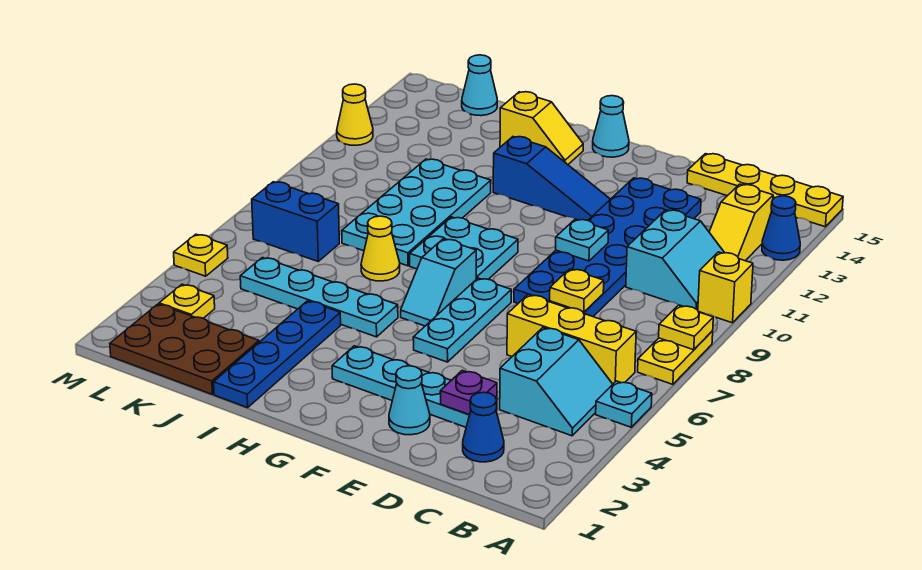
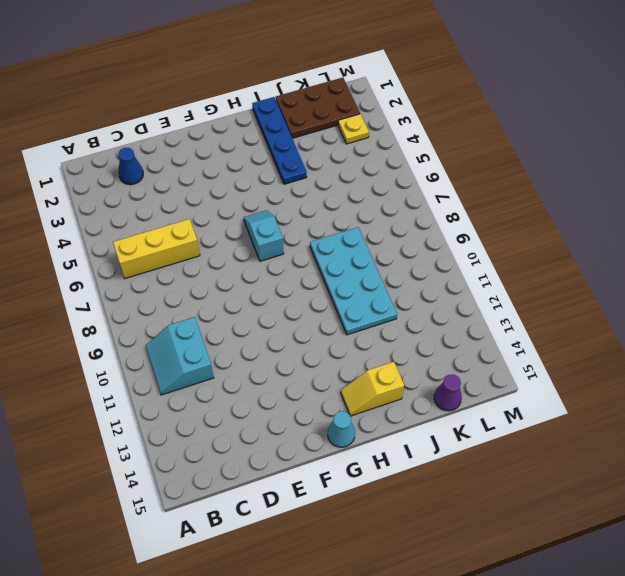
purple cone K15 level 1 -> cyan cone K15 level 1
none -> cyan plate A5 level 1
none -> yellow plate A7:A8 level 1
none -> yellow brick A10 level 1
none -> blue cone A13 level 1

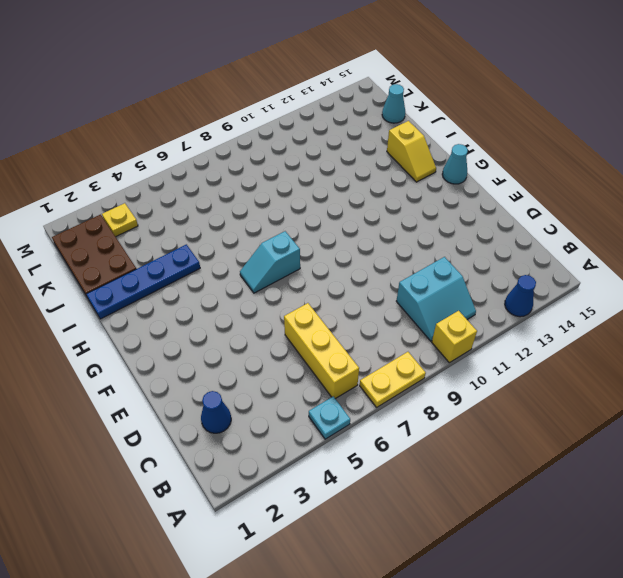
none -> yellow plate A15:D15 level 1
none -> cyan slope B4:C5 level 1 top C
none -> yellow slope B12:B13 level 1 top 13
none -> cyan plate D3:G3 level 1

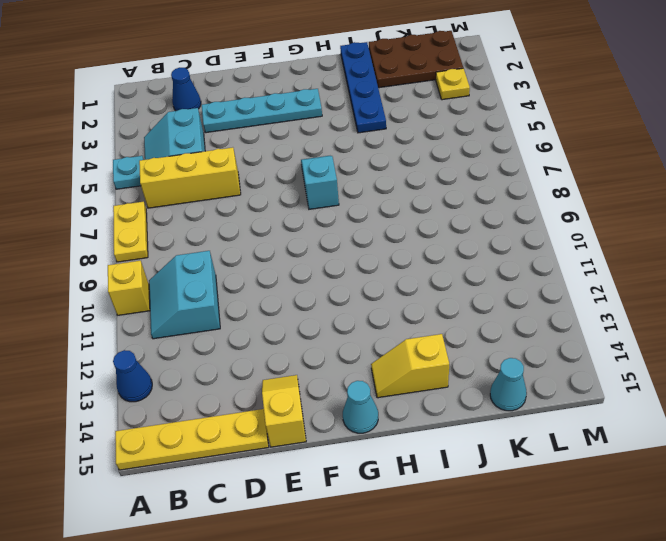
yellow slope E14:E15 level 1 top 15 -> yellow slope B12:B13 level 1 top 13
none -> blue plate D8:E13 level 1
none -> cyan cone E2 level 1
none -> cyan plate F5:F7 level 1
none -> blue slope F12:H12 level 1 top H

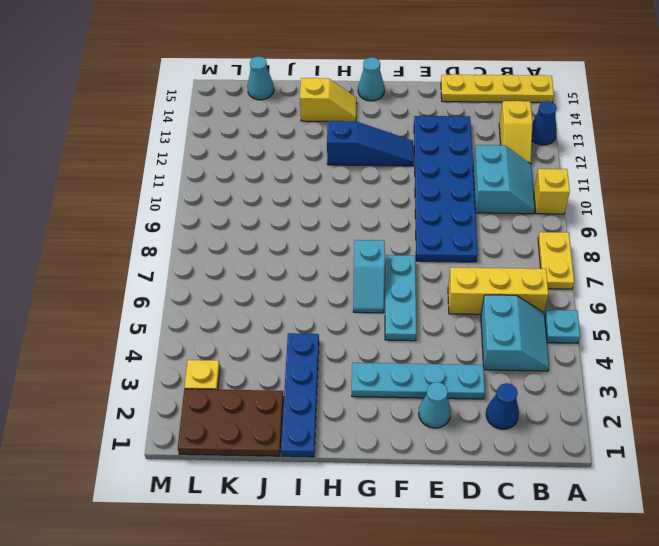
none -> cyan plate G8:H9 level 1
none -> cyan plate H5:K5 level 1
none -> yellow cone I7 level 1
none -> cyan plate I8:J11 level 1

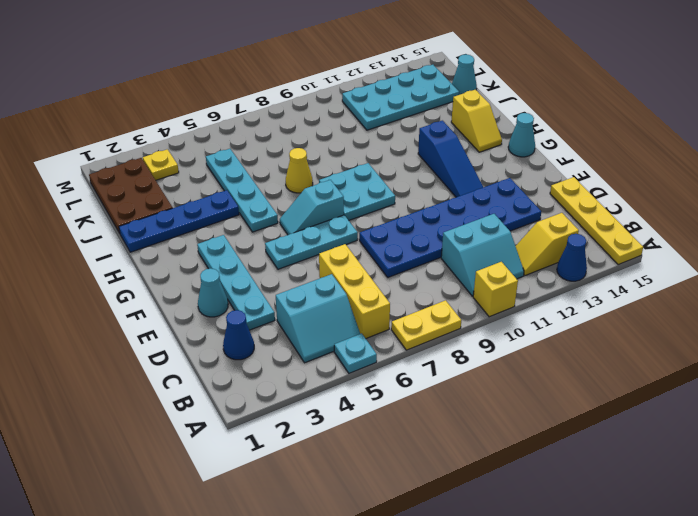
cyan plate K11:L14 level 1 -> cyan plate I8:J11 level 1
none -> blue brick K7:L7 level 1
none -> yellow plate M5 level 1
none -> yellow cone M12 level 1
none -> yellow plate A8 level 2

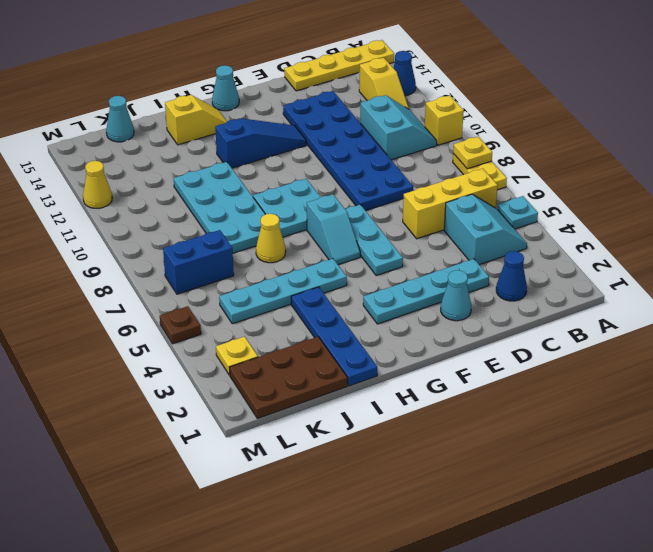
brown plate M5 level 1 -> yellow plate M5 level 1
none -> purple plate D3 level 2
none -> yellow plate D8 level 2
none -> cyan plate E10 level 2

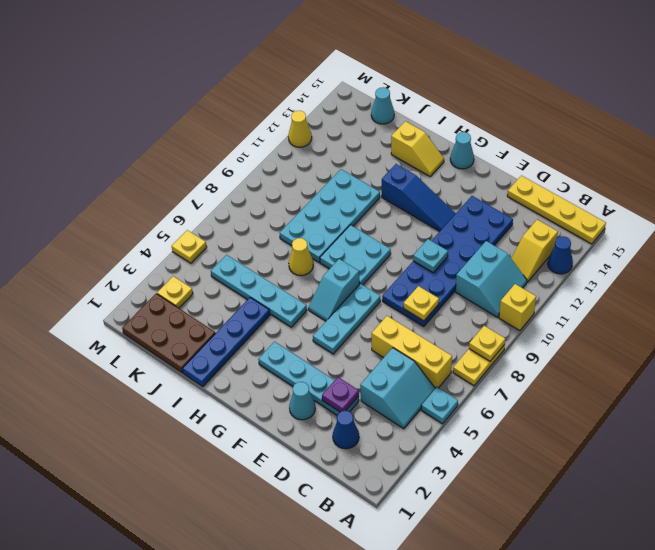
none -> blue brick K7:L7 level 1

